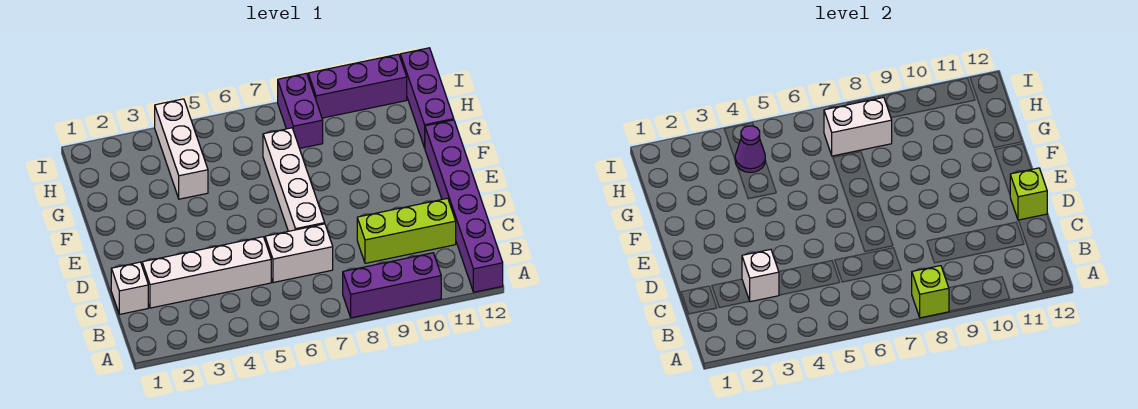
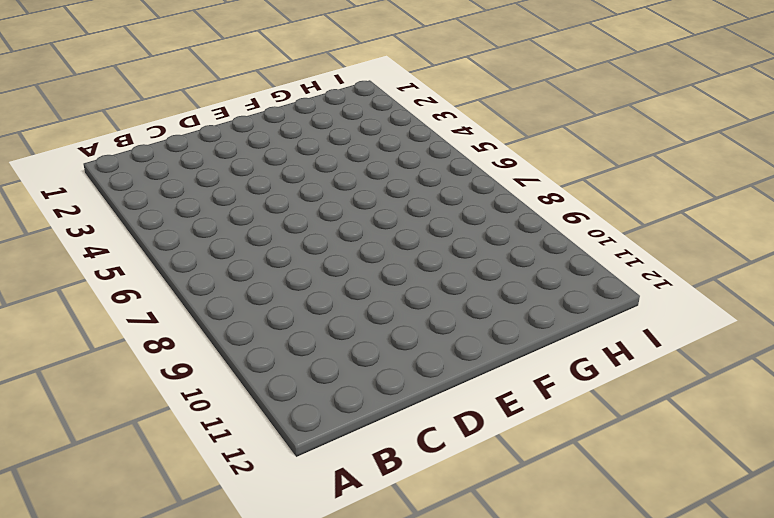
none -> purple brick A8:A10 level 1
none -> purple brick A12:F12 level 1
none -> white brick C1 level 1

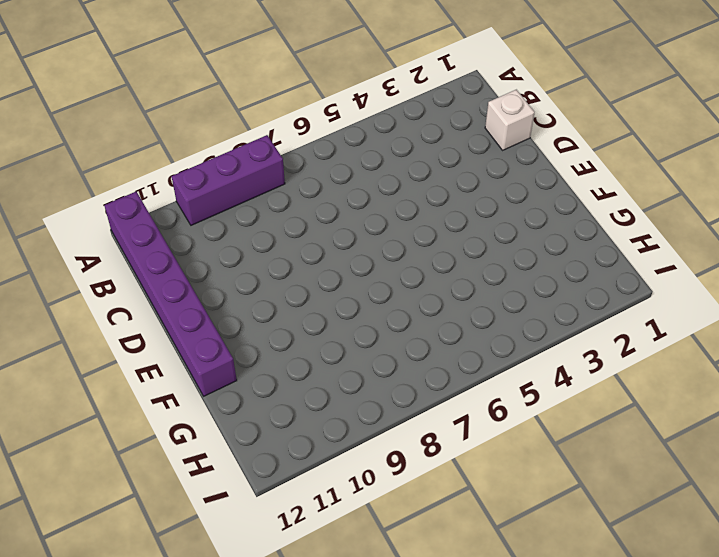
none -> white brick C2:C5 level 1
none -> white brick C6:C7 level 1
none -> lime brick C9:C11 level 1

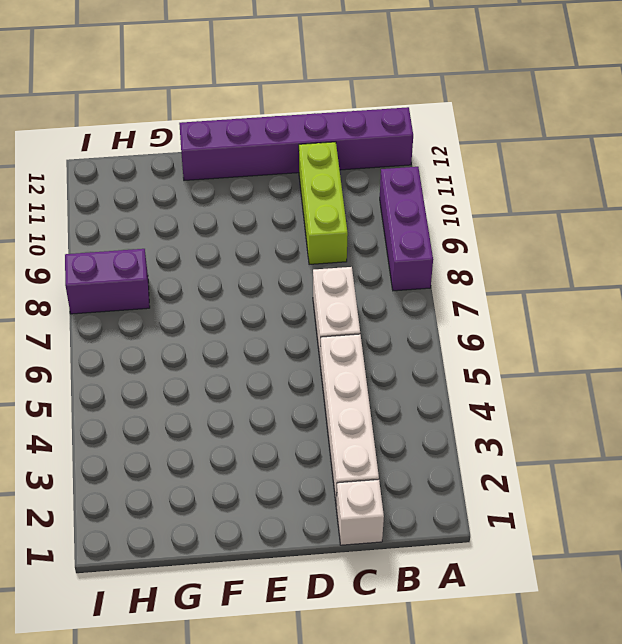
none -> white brick D7:G7 level 1
none -> white brick G4:I4 level 1
none -> purple brick G12:I12 level 1

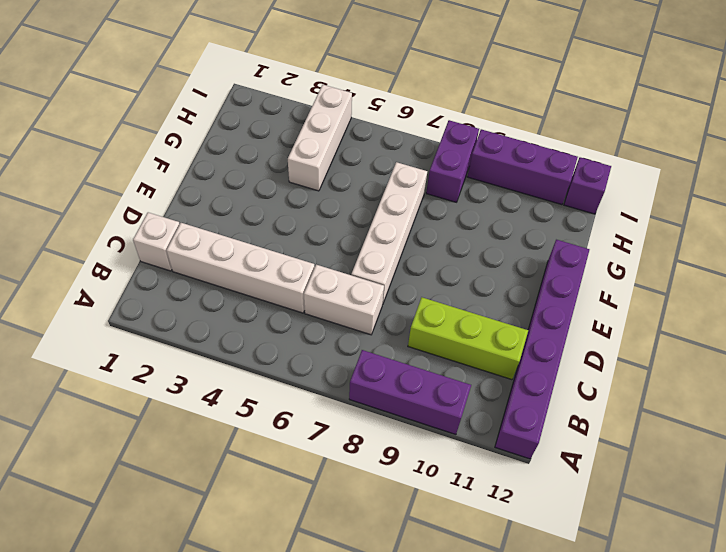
purple brick I12 level 1 -> purple brick G12:I12 level 1
none -> lime brick A8 level 2
none -> white brick C3 level 2
none -> lime brick D12 level 2

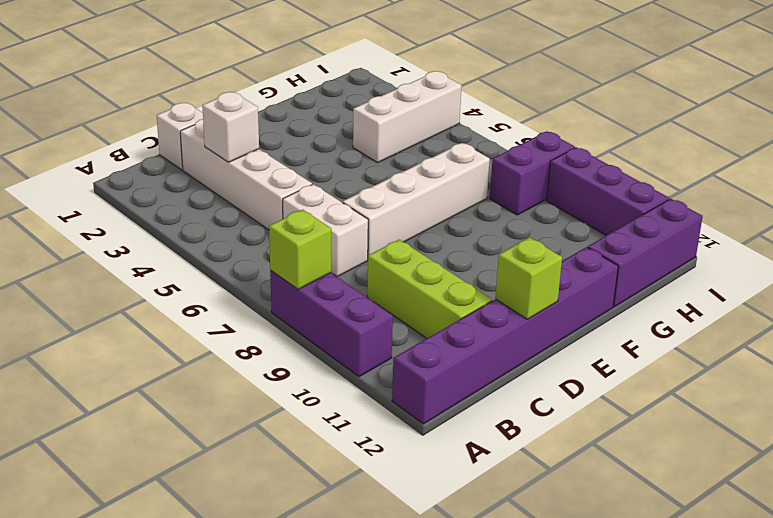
none -> purple cone H4 level 2
none -> white brick H7:H8 level 2

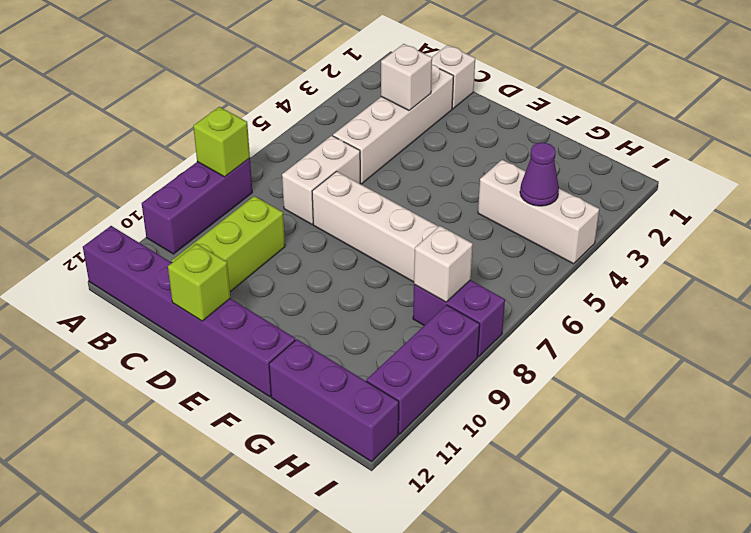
white brick H8 level 2 -> white brick H7:H8 level 2

